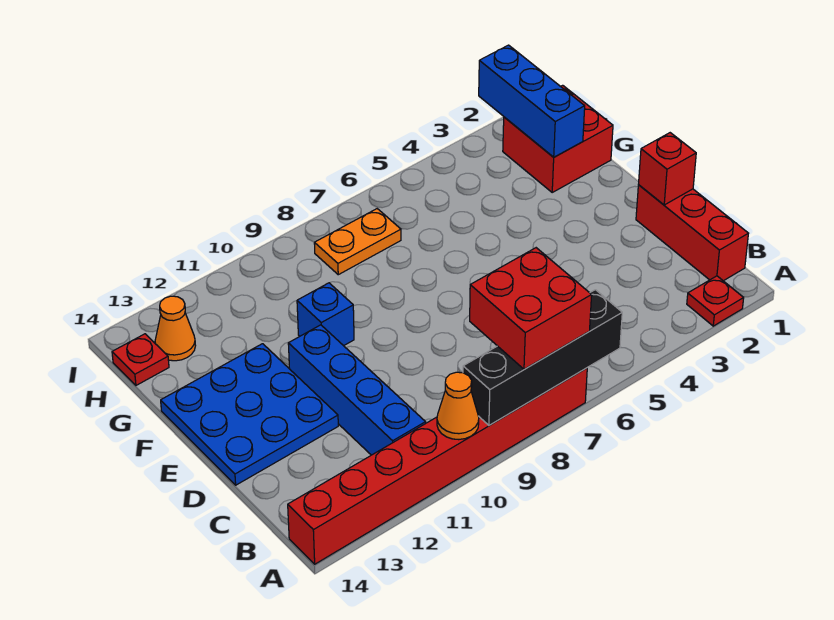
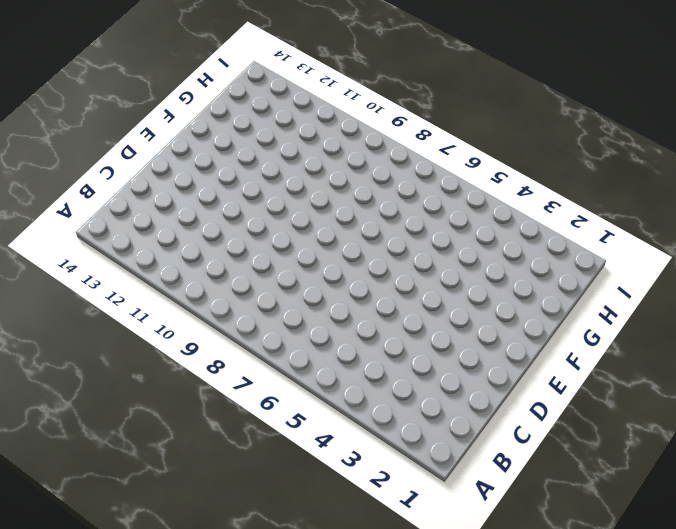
none -> red plate A2 level 1
none -> red brick A7:A14 level 1
none -> red brick B1:D1 level 1

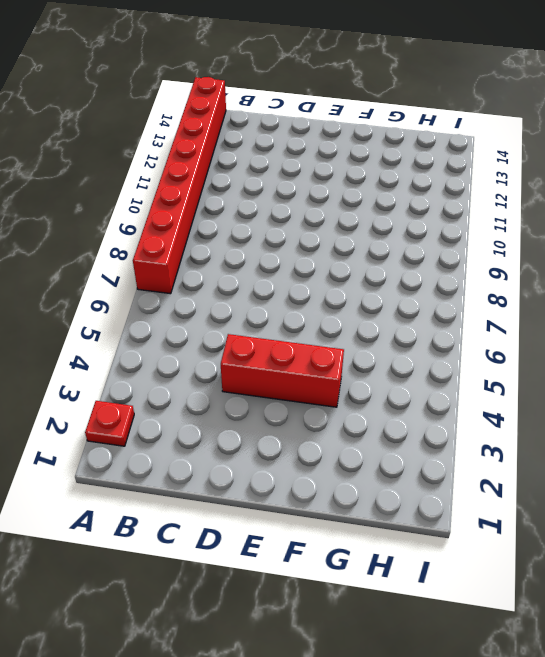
red brick D4:F4 level 1 -> red brick B1:D1 level 1
none -> blue brick B11:E11 level 1
none -> blue plate D12:F14 level 1
none -> blue brick F10 level 1

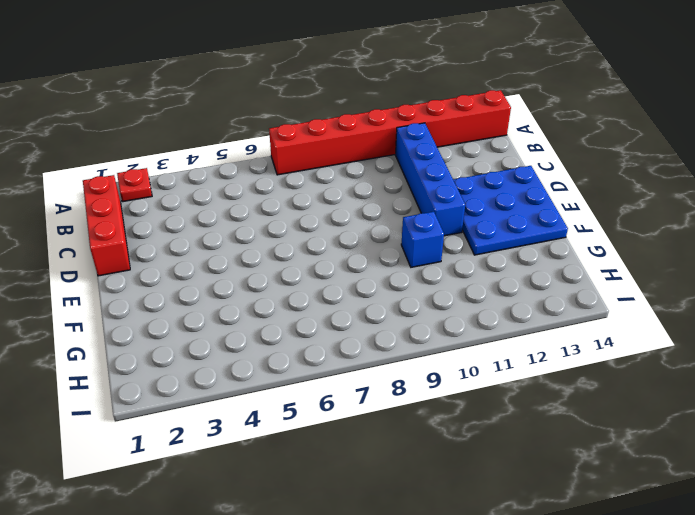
none -> red brick G1:H2 level 1
none -> orange plate H7:H8 level 1
none -> orange cone H13 level 1

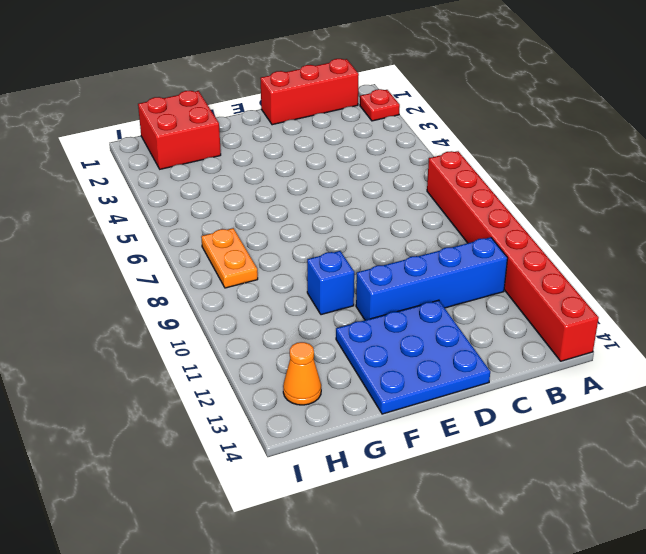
none -> red plate H14 level 1
none -> black brick A6:A9 level 2
none -> orange cone A10 level 2

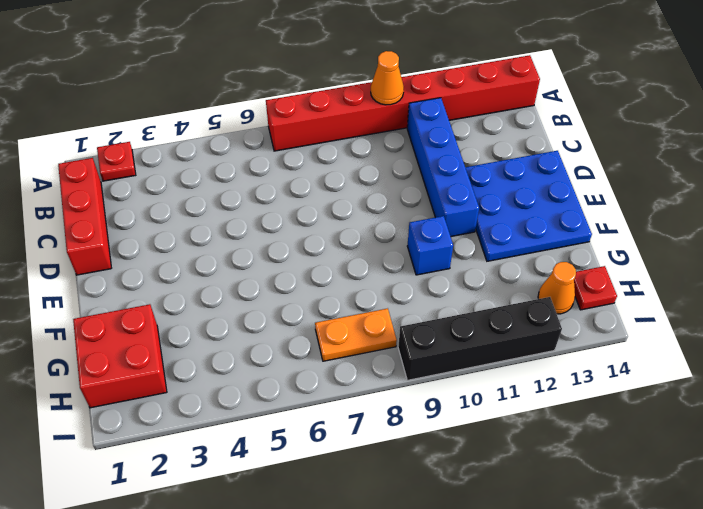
black brick I9:I12 level 1 -> black brick A6:A9 level 2
none -> red brick D1 level 2
none -> blue brick G2:I2 level 2
none -> red brick A7:B8 level 3

